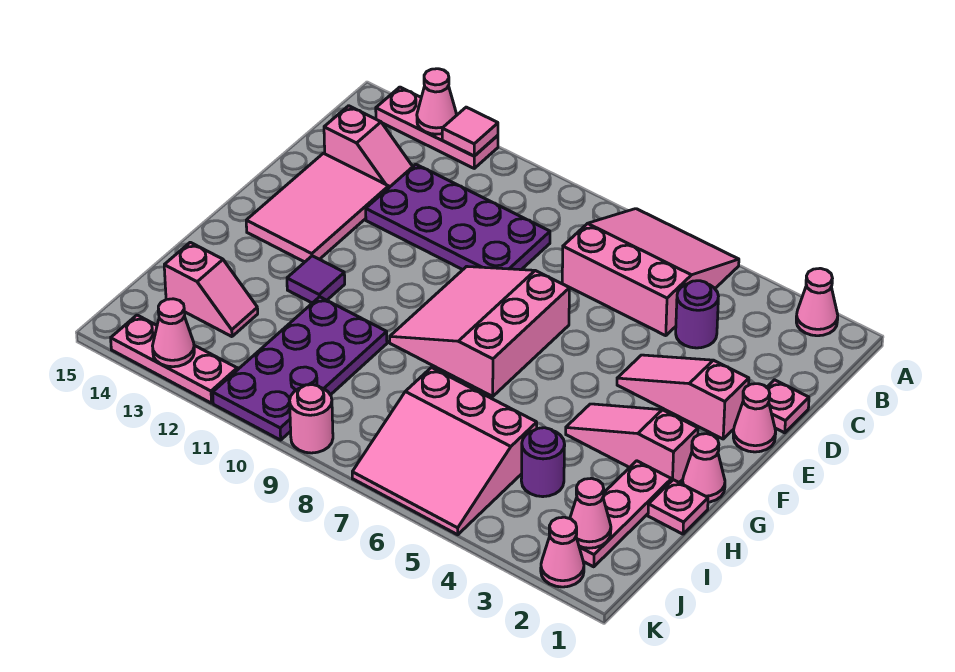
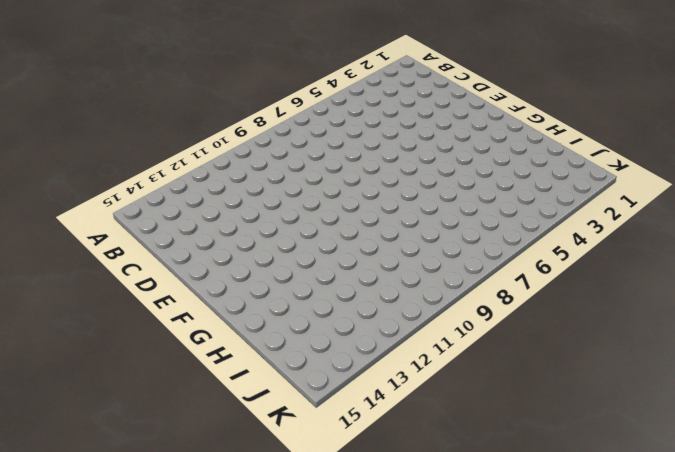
none -> pink cone A2 level 1
none -> pink slope A5:C7 level 1 top C
none -> pink plate A12:A14 level 1

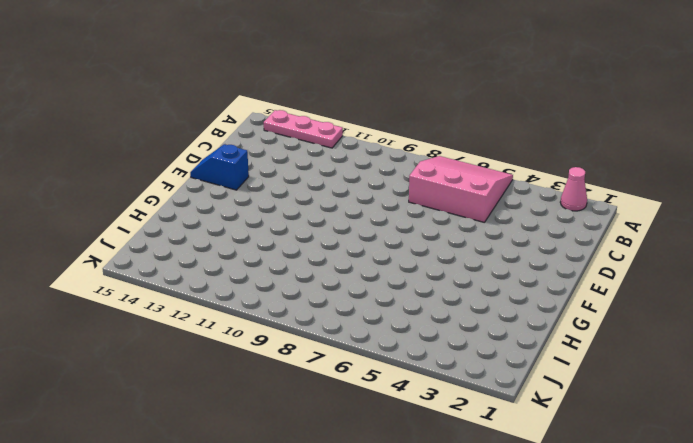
blue slope E14:E15 level 1 top 14 -> pink tile D13:F14 level 1
none -> purple round brick C4 level 1
none -> purple plate C9:D12 level 1
none -> pink slope C13:C14 level 1 top 14

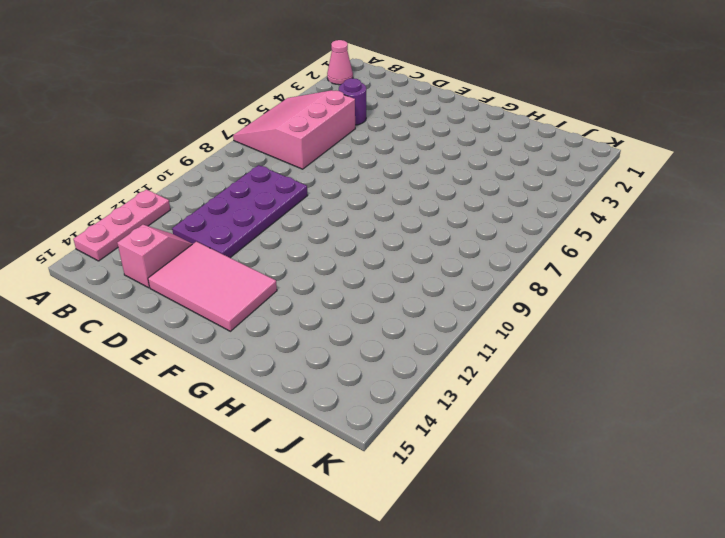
none -> pink plate D1 level 1
none -> pink cone E1 level 1
none -> pink slope E2:E4 level 1 top 2

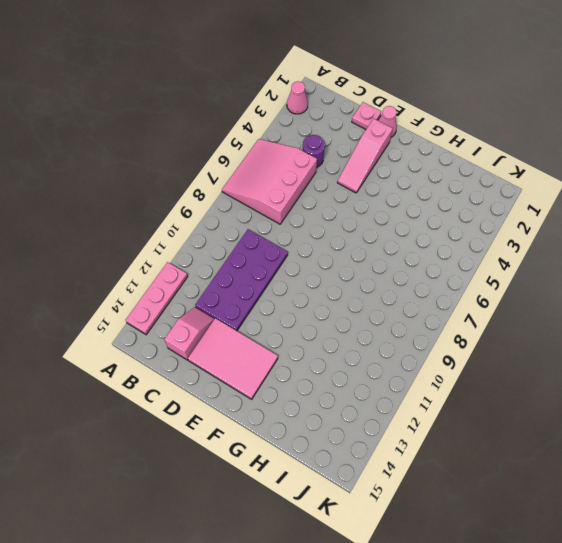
none -> pink slope E7:G9 level 1 top 7
none -> pink cone G1 level 1
none -> pink slope G2:G4 level 1 top 2

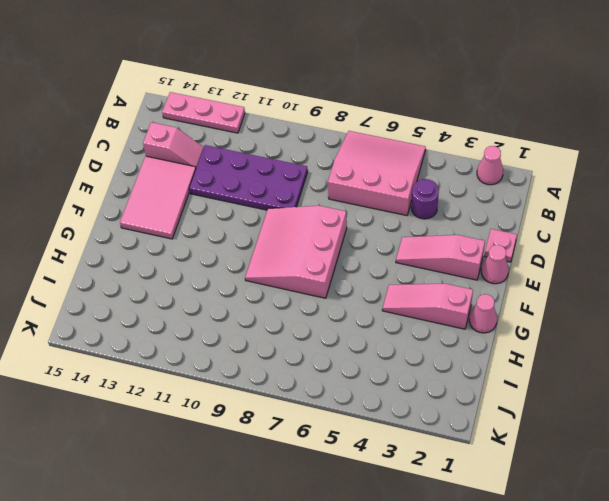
none -> purple tile G12 level 1
none -> pink plate H1 level 1
none -> pink plate H2:J2 level 1

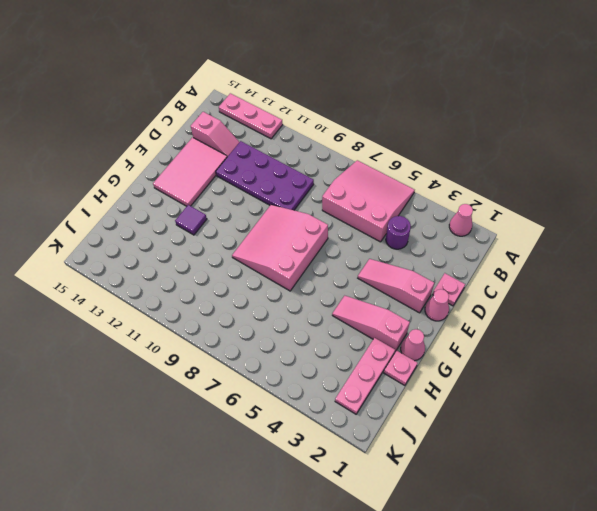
none -> purple plate H10:K11 level 1
none -> purple round brick I4 level 1
none -> pink slope I5:K7 level 1 top I

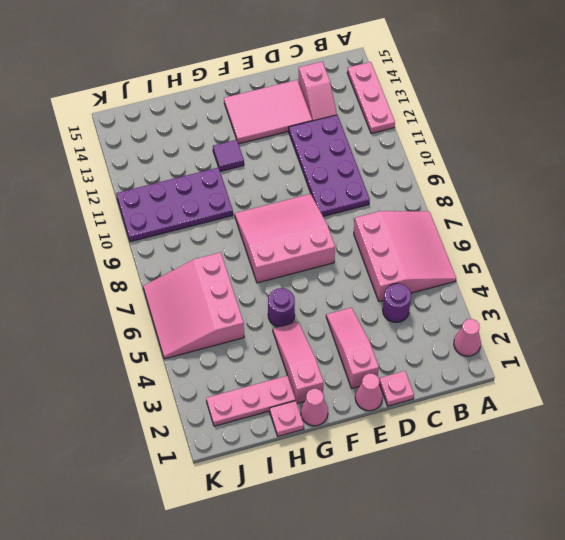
purple round brick G5 level 1 -> purple round brick I4 level 1
none -> pink slope I13:I14 level 1 top 14
none -> pink cone K2 level 1
none -> pink round brick K9 level 1

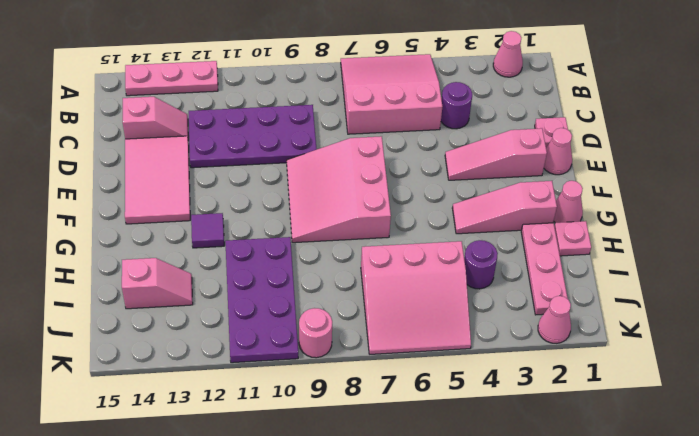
none -> pink plate K12:K14 level 1
none -> pink tile A12 level 2
none -> pink cone A13 level 2

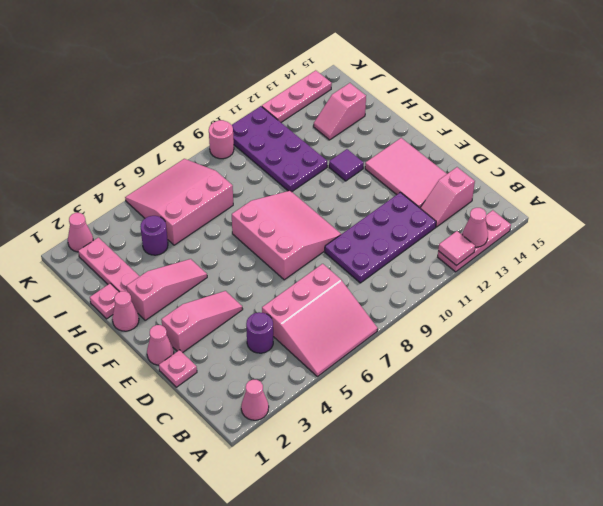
none -> pink cone J2 level 2
none -> pink cone K13 level 2

